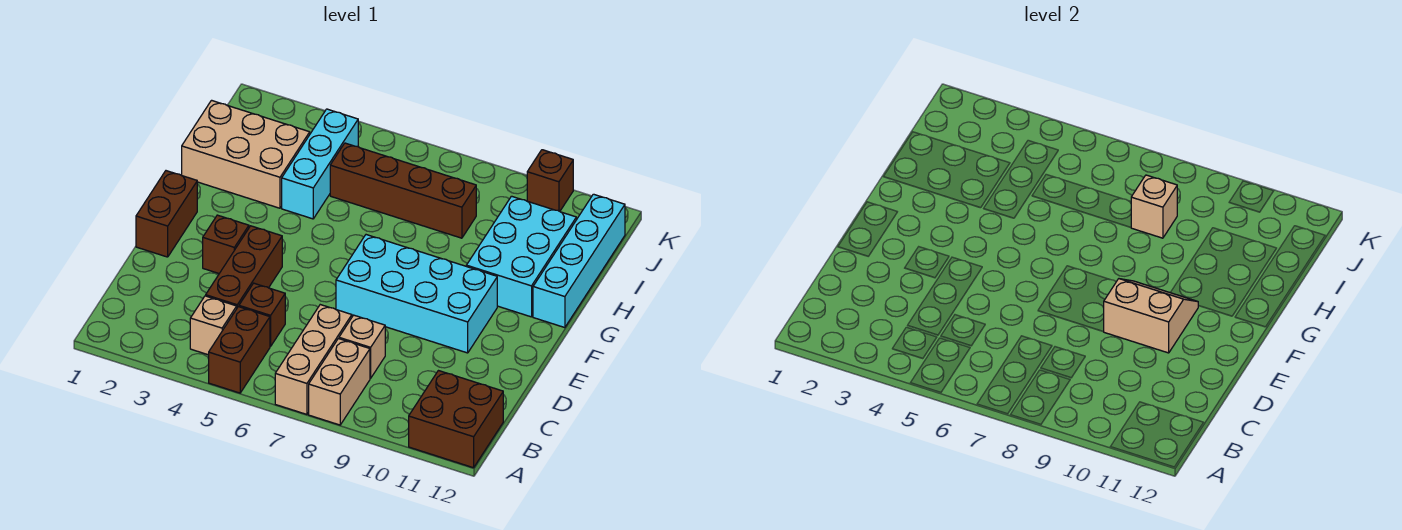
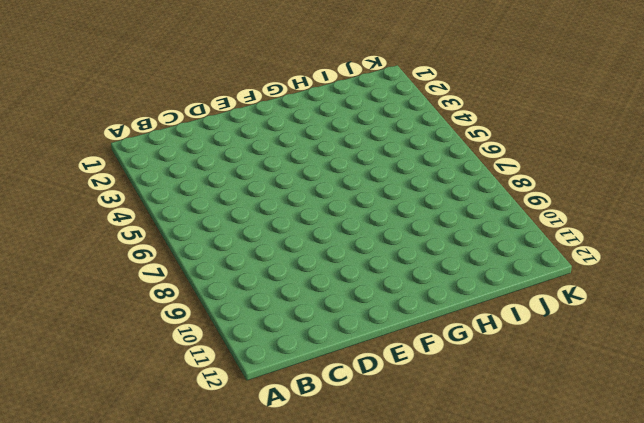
none -> brown brick A5:B5 level 1
none -> tan brick A7:C7 level 1
none -> tan brick A8:B8 level 1

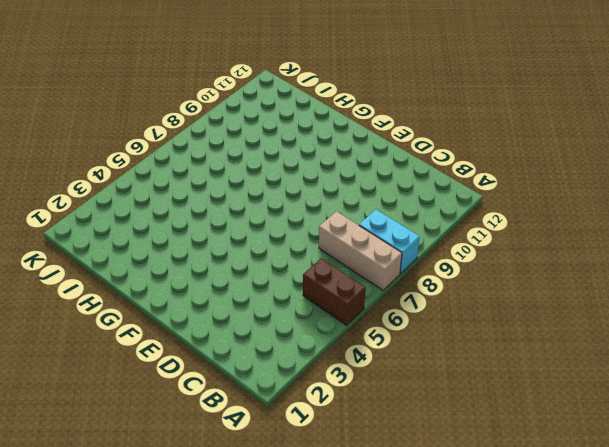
cyan brick A8:B8 level 1 -> tan brick A8:B8 level 1
none -> brown brick A11:B12 level 1
none -> tan brick B4 level 1
none -> brown brick C4:E4 level 1

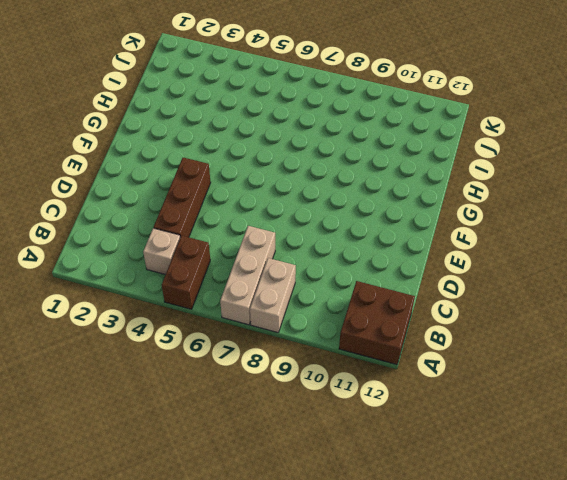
none -> brown brick C5 level 1
none -> tan brick C8 level 1
none -> brown brick E1:F1 level 1

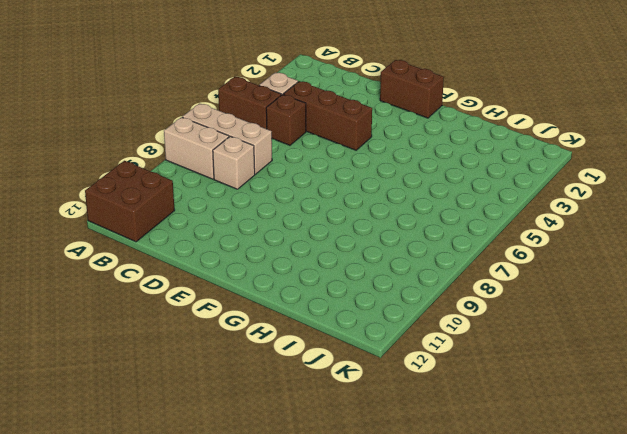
none -> brown brick E3 level 1
none -> cyan brick E7:F10 level 1
none -> cyan brick G10:I11 level 1

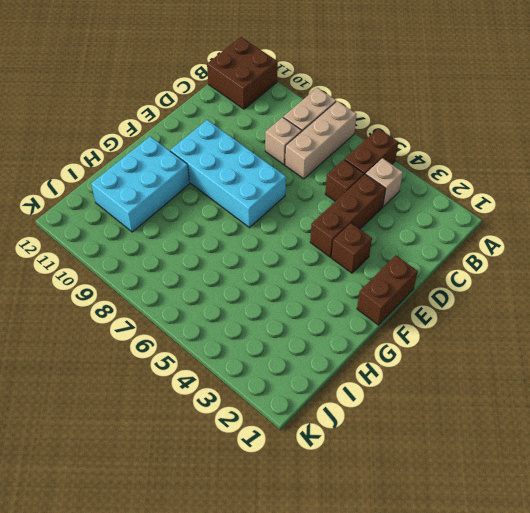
none -> cyan brick G12:J12 level 1
none -> tan brick H1:I3 level 1
none -> cyan brick H4:J4 level 1

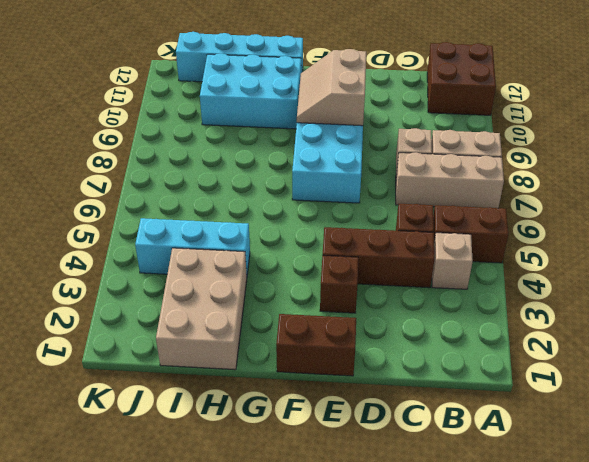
none -> brown brick I5:I8 level 1
none -> brown brick K10 level 1
none -> tan brick I8 level 2

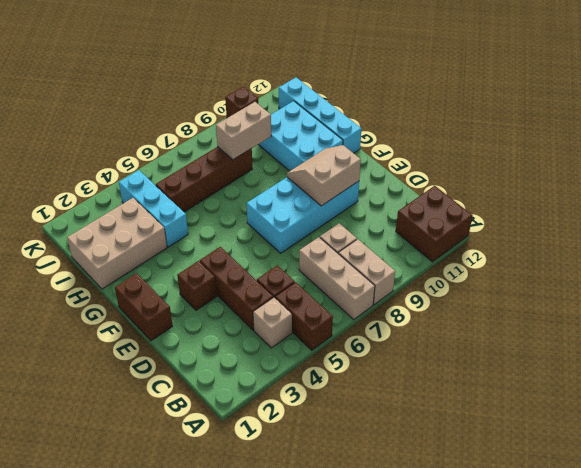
tan brick I8:I9 level 2 -> tan brick I8 level 2

